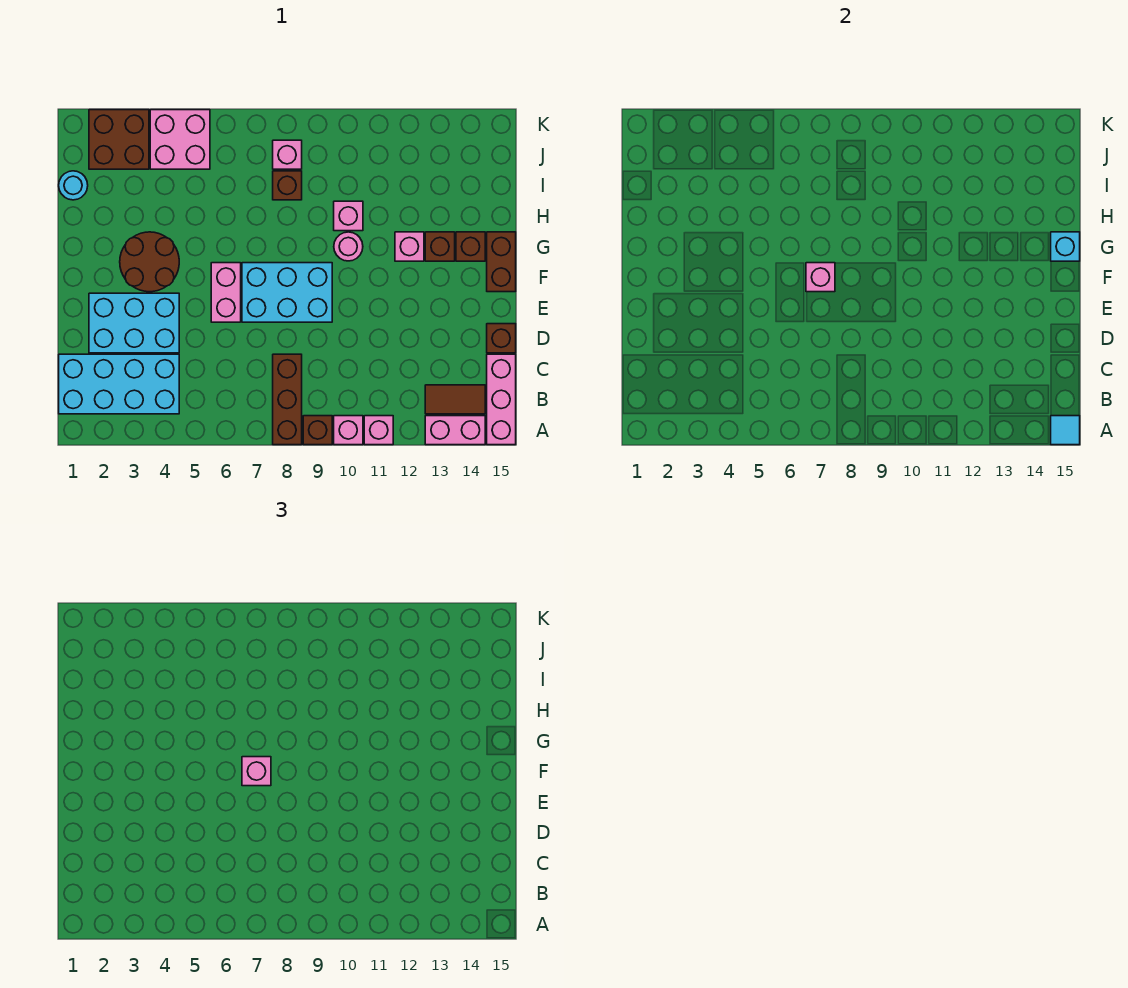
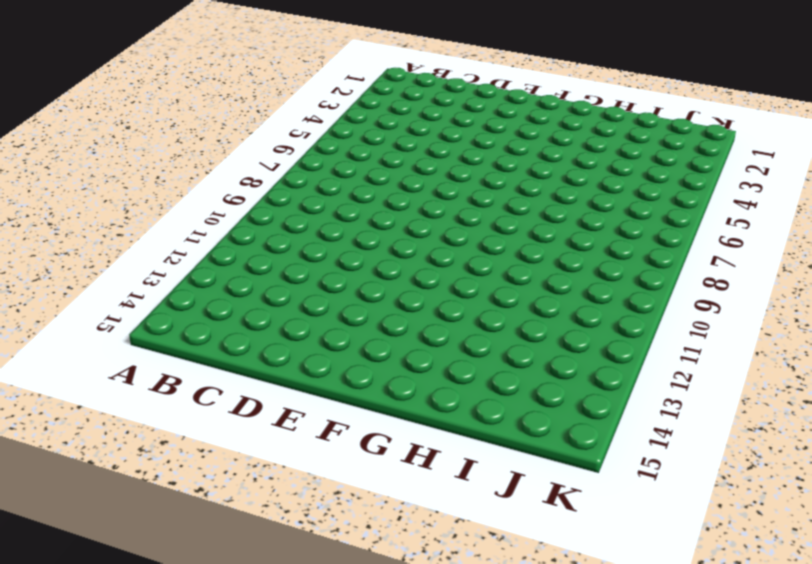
none -> brown brick A8:C8 level 1
none -> brown brick A9 level 1
none -> pink brick A10 level 1

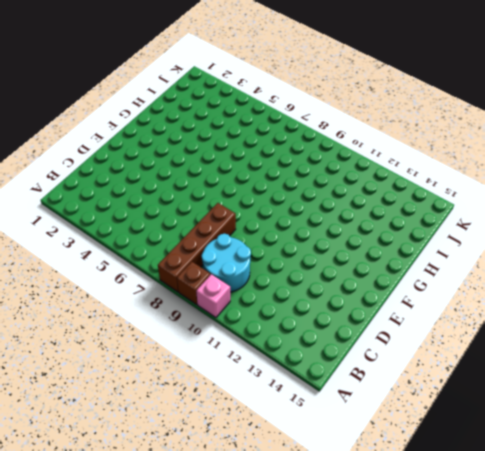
brown brick A8:D8 level 1 -> brown brick A8:C8 level 1
cyan round brick B9:C10 level 1 -> none
none -> pink brick A11 level 1
none -> pink brick A13:A14 level 1
none -> pink brick A15:C15 level 1

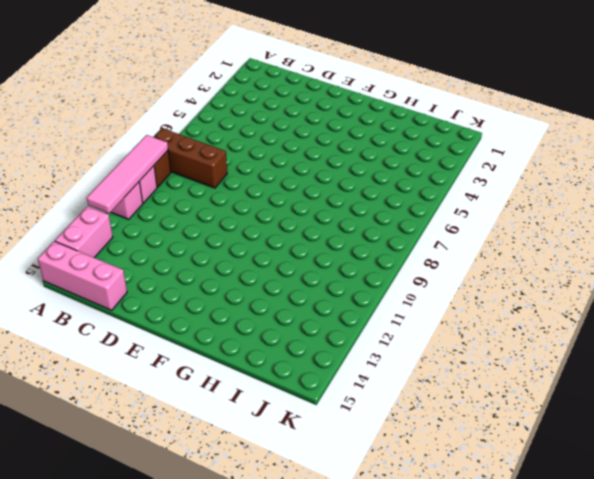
pink tile A9:A12 level 2 -> none
none -> cyan brick B1:C4 level 1
none -> brown tile B13:B14 level 1
none -> cyan brick D2:E4 level 1

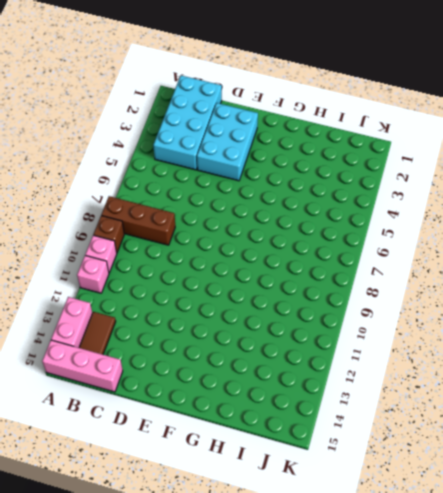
none -> brown brick D15 level 1
none -> pink brick E6:F6 level 1
none -> cyan brick E7:F9 level 1

